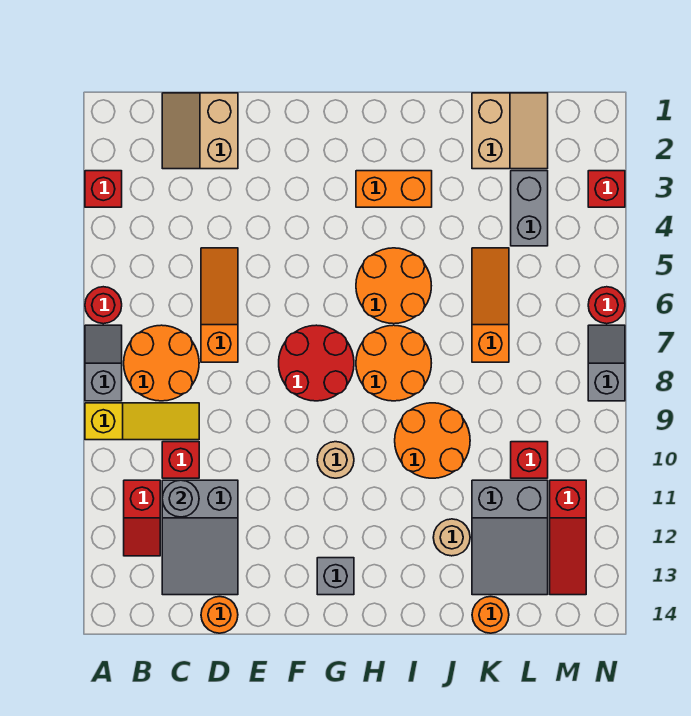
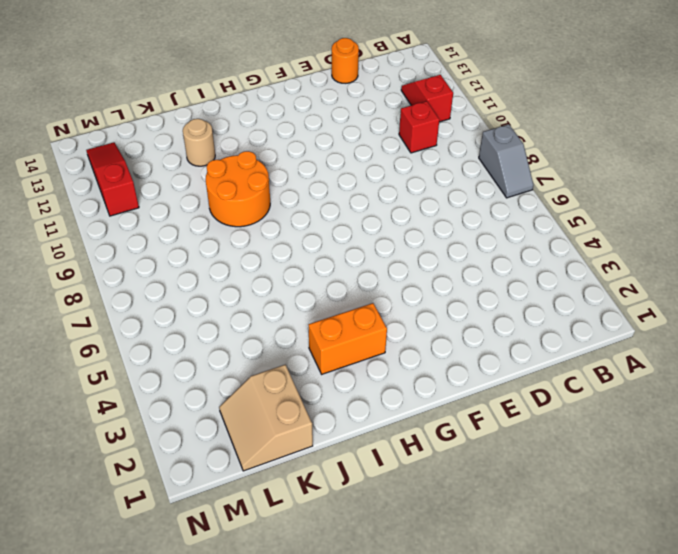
none -> red brick A3 level 1
none -> red round brick A6 level 1
none -> yellow slope A9:C9 level 1 top A
none -> orange round brick B7:C8 level 1

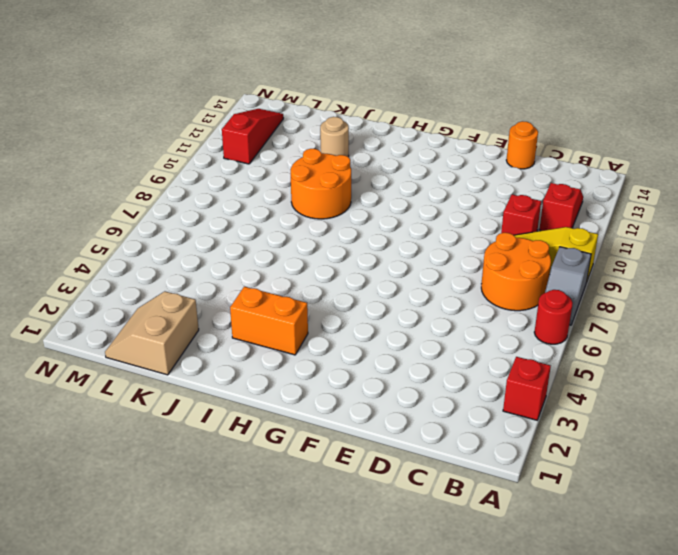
none -> tan slope C1:D2 level 1 top D
none -> grey slope C11:D13 level 1 top 11
none -> orange slope D5:D7 level 1 top 7
none -> red round brick F7:G8 level 1

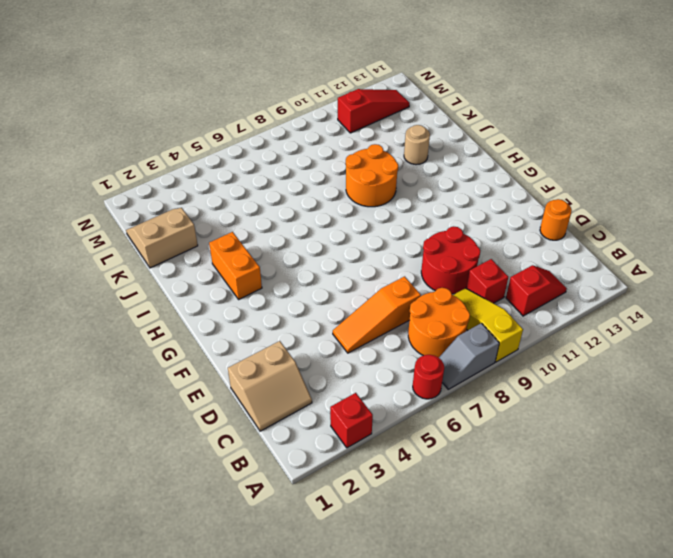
red round brick D9:E10 level 1 -> red round brick F7:G8 level 1
none -> grey slope C11:D13 level 1 top 11
none -> tan round brick G10 level 1
none -> grey brick G13 level 1
none -> orange round brick H5:I6 level 1

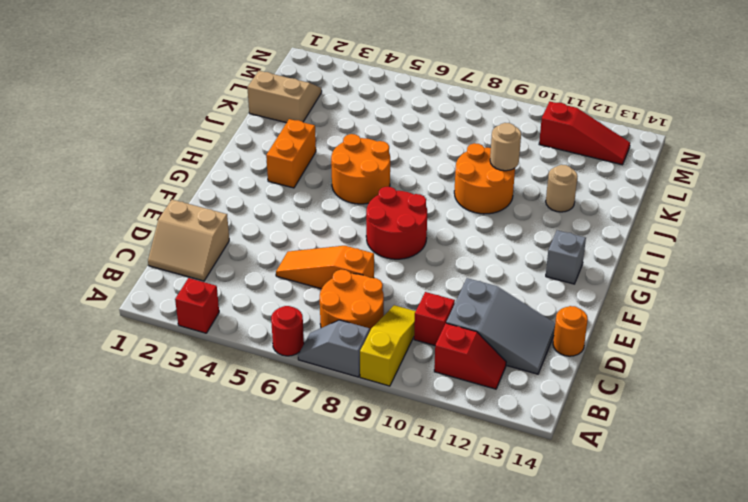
tan round brick J10 level 2 -> tan round brick G10 level 1
none -> orange round brick H7:I8 level 1
none -> orange slope K5:K7 level 1 top 7
none -> grey slope K11:L13 level 1 top 11
none -> orange round brick K14 level 1

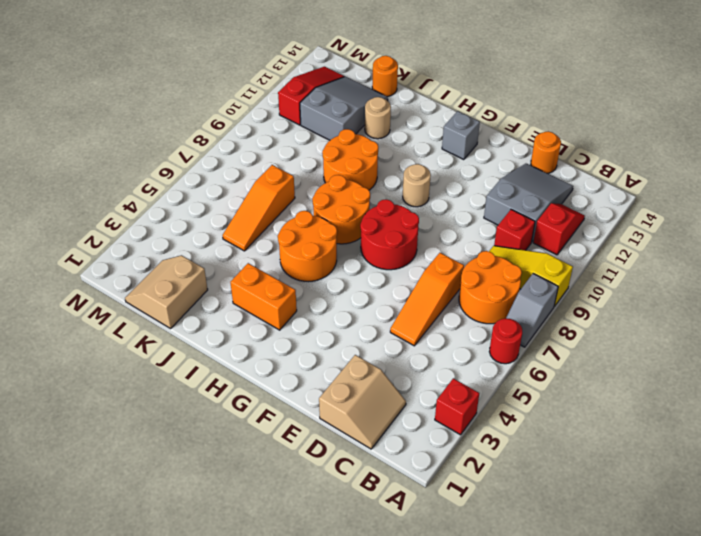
none -> grey brick L3:L4 level 1
none -> red brick L10 level 1
none -> red brick N3 level 1
none -> red round brick N6 level 1

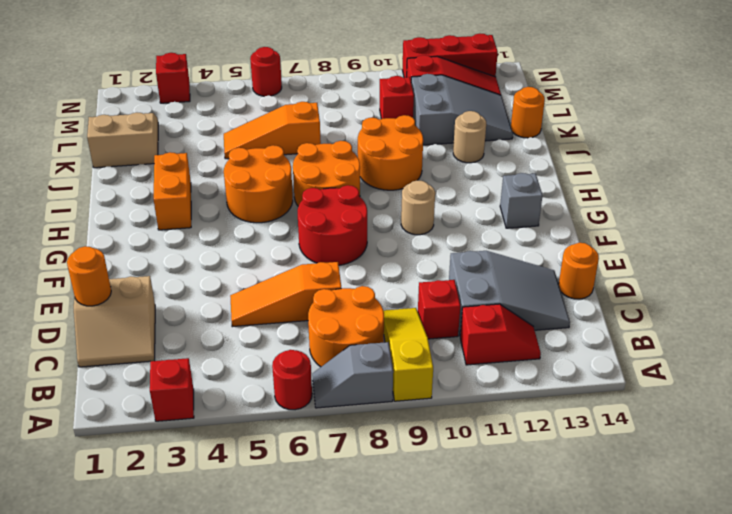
orange round brick D1 level 2 -> none
red brick N11:N13 level 1 -> none
none -> grey brick L3:L4 level 1
none -> grey slope N7:N8 level 1 top 8
none -> grey round brick C11 level 2

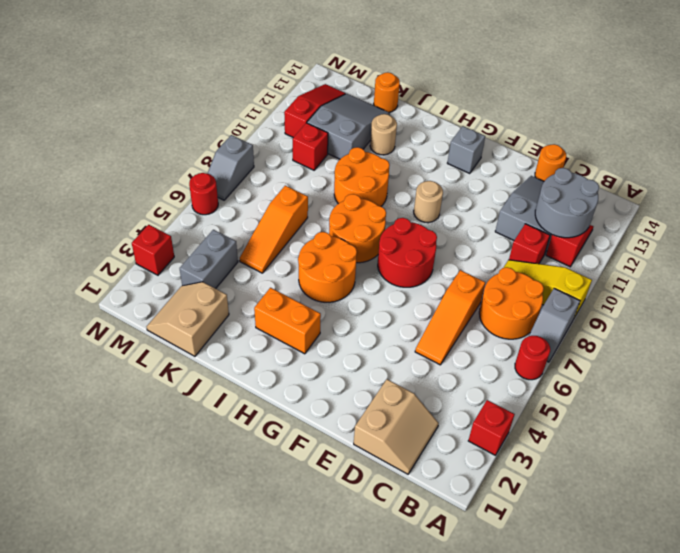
grey round brick B11:C12 level 2 -> grey round brick C11 level 2

